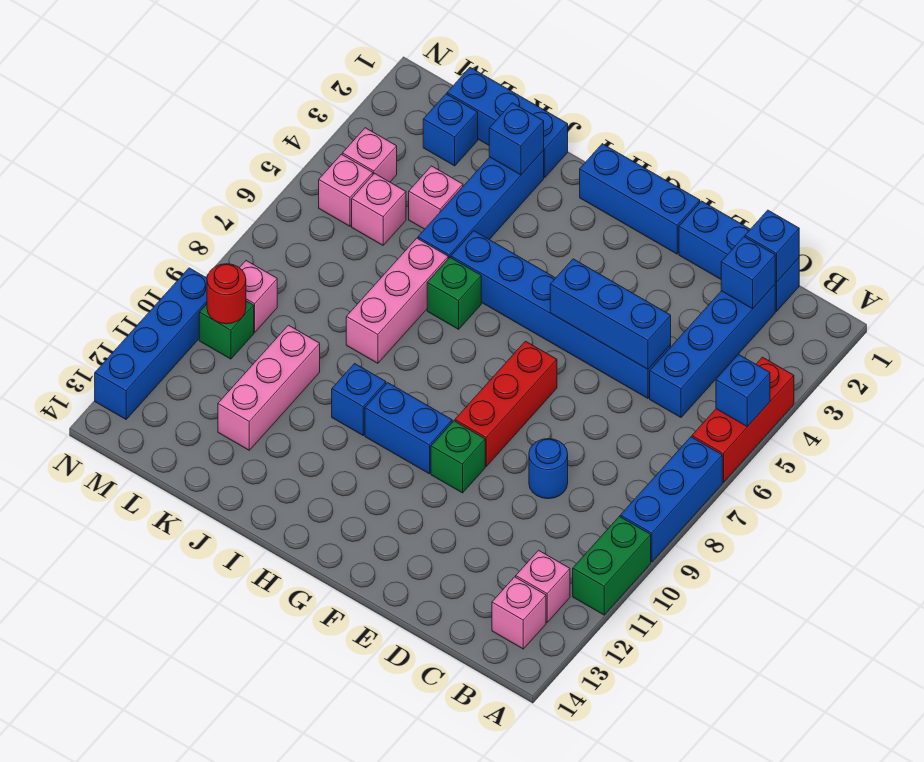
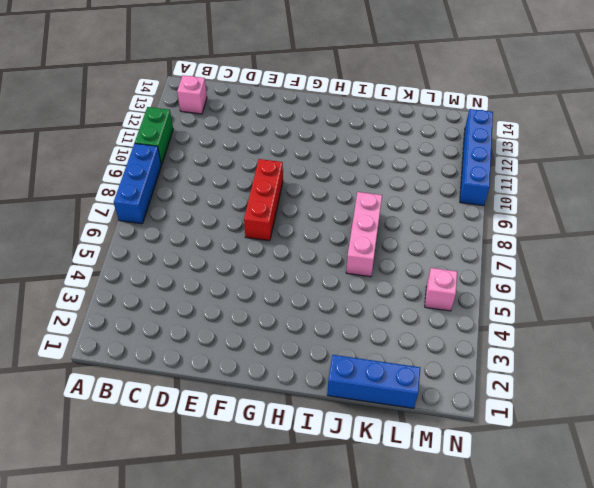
none -> red brick A4:A6 level 1
none -> pink brick B12 level 1
none -> blue brick C1:E1 level 1
none -> blue brick C2:C5 level 1

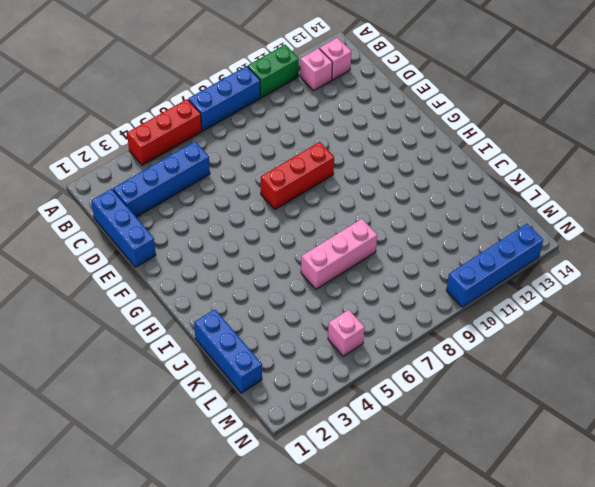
none -> blue brick D5:I5 level 1
none -> blue round brick D9 level 1
none -> blue brick F1:H1 level 1
none -> green brick F10 level 1

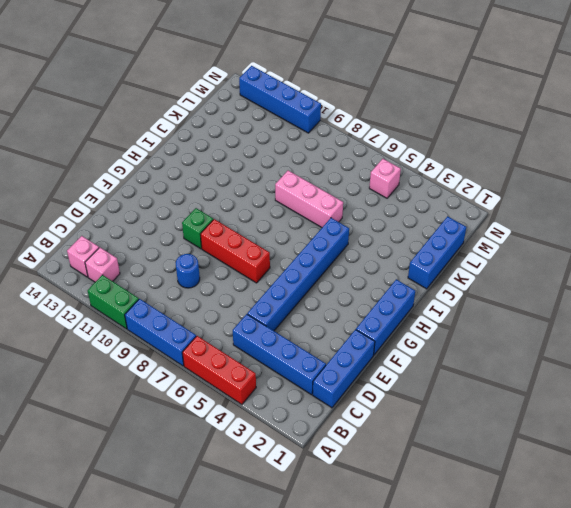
none -> blue brick G10:H10 level 1
none -> green brick I6 level 1
none -> blue brick I10 level 1
none -> blue brick J2:J5 level 1

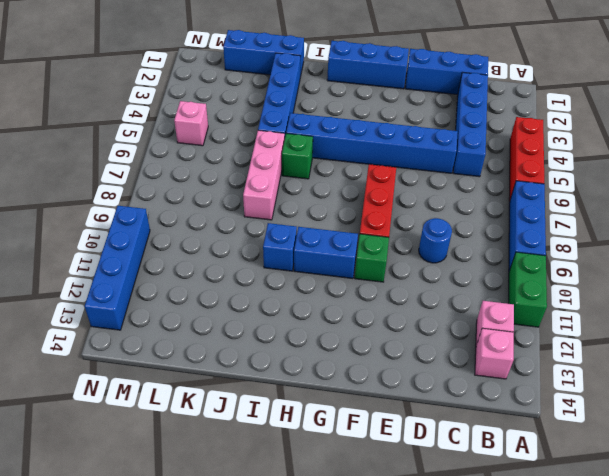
none -> pink brick K4 level 1
none -> pink brick K10:K12 level 1
none -> blue brick L2 level 1
none -> pink brick L5 level 1

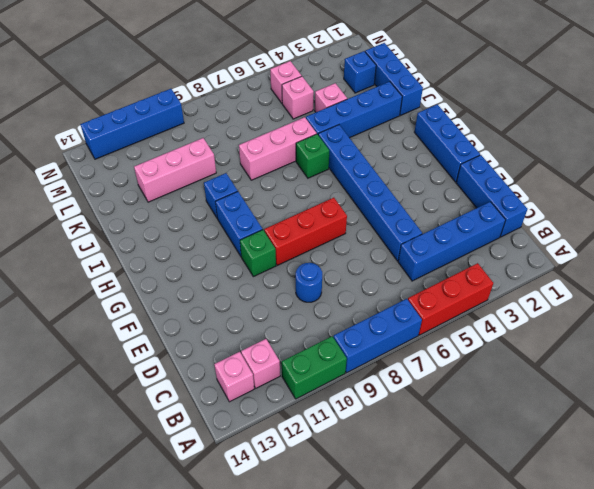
none -> pink brick M4 level 1
none -> pink brick M9 level 1
none -> green brick M10 level 1
none -> blue brick A5 level 2

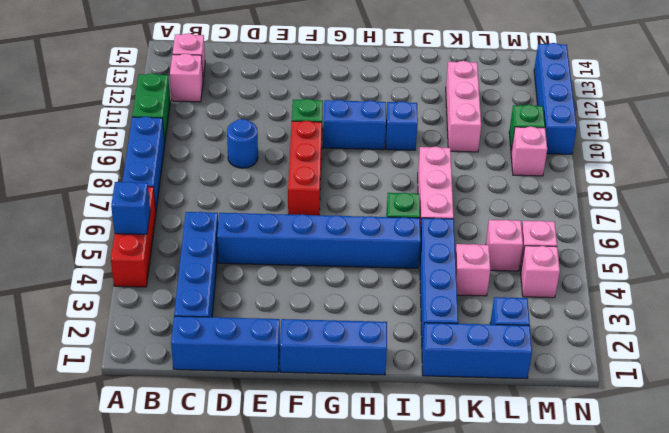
none -> blue brick C1 level 2
none -> blue brick C2 level 2
none -> blue brick D5:F5 level 2
none -> blue brick J2 level 2

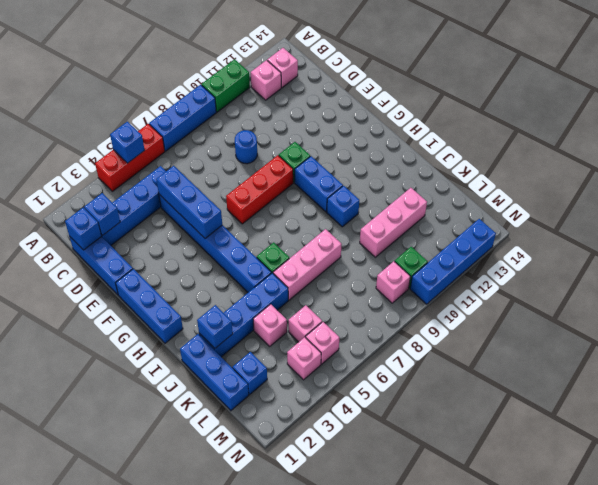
none -> red round brick M10 level 2

